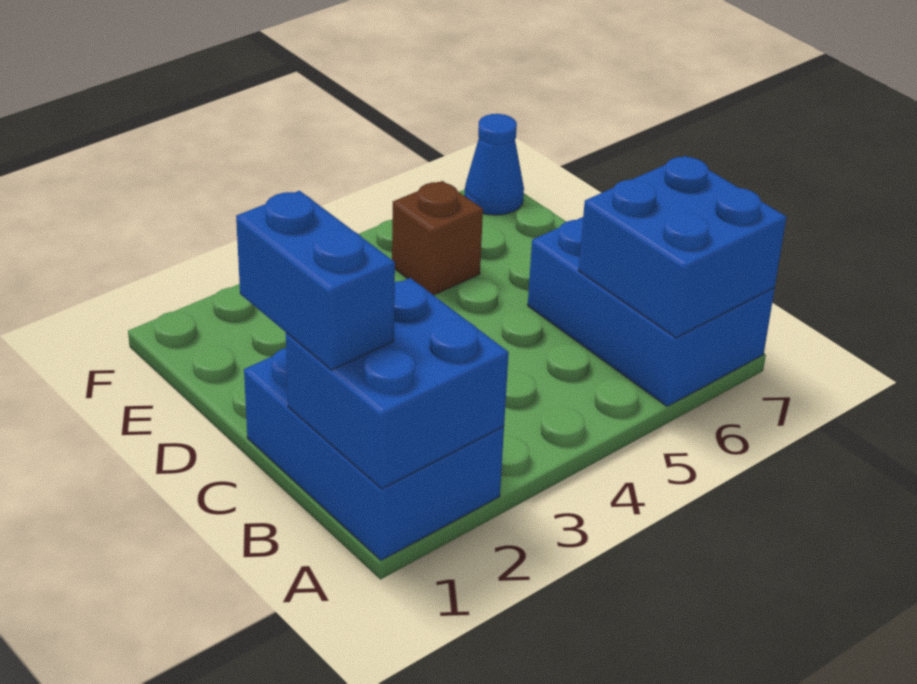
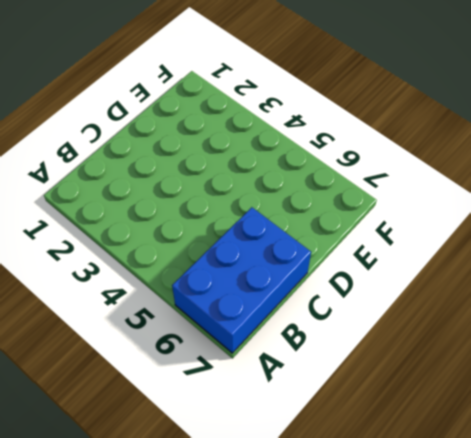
none -> blue brick A1:C2 level 1
none -> brown brick E5 level 1

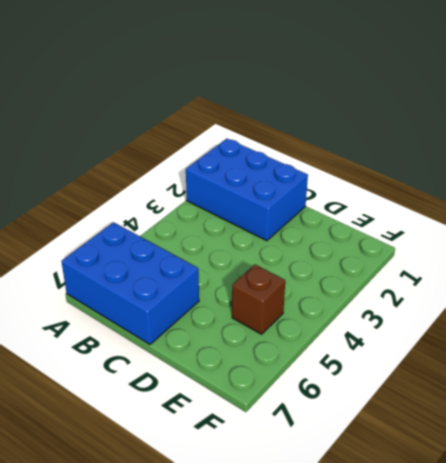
none -> blue cone F7 level 1
none -> blue brick A1:B2 level 2

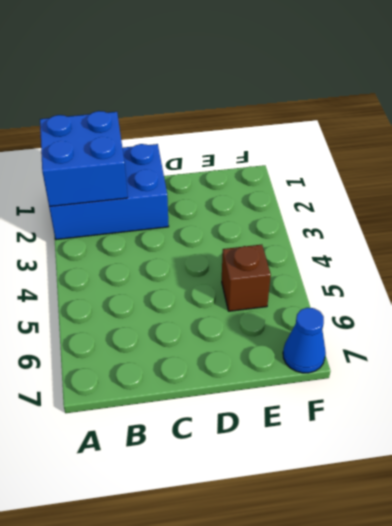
none -> blue brick A6:C7 level 1
none -> blue brick A6:B7 level 2

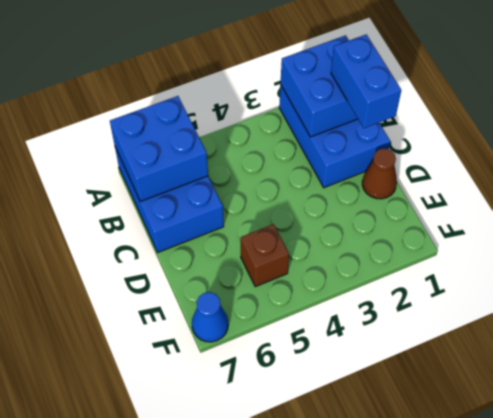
brown cone D1 level 1 -> none

